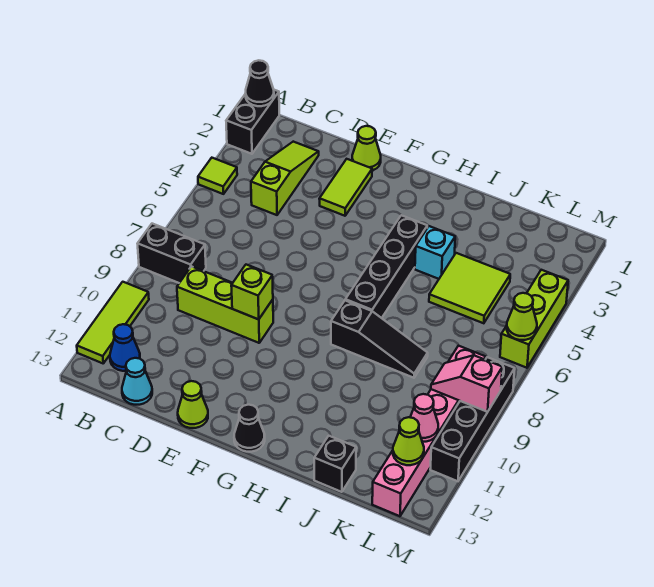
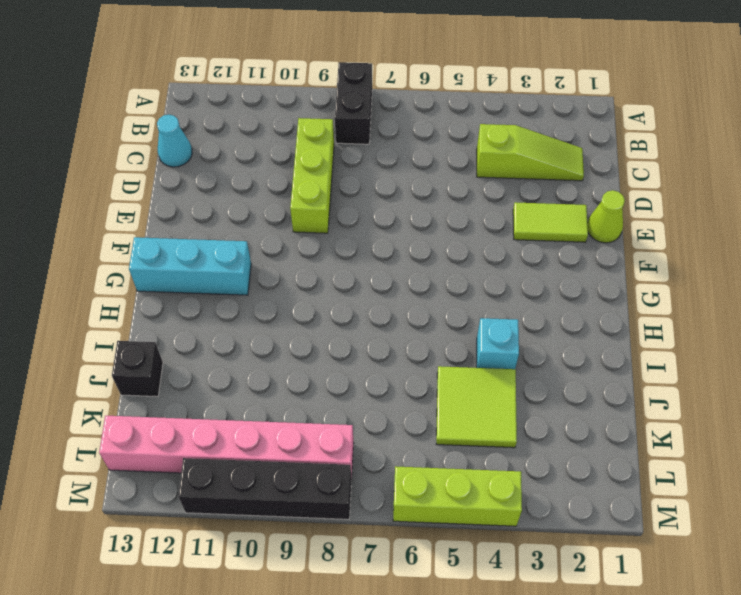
cyan brick G11:G13 level 1 -> black cone G13 level 1
none -> black brick A1:A2 level 1
none -> lime tile A4 level 1
none -> lime tile A10:A12 level 1

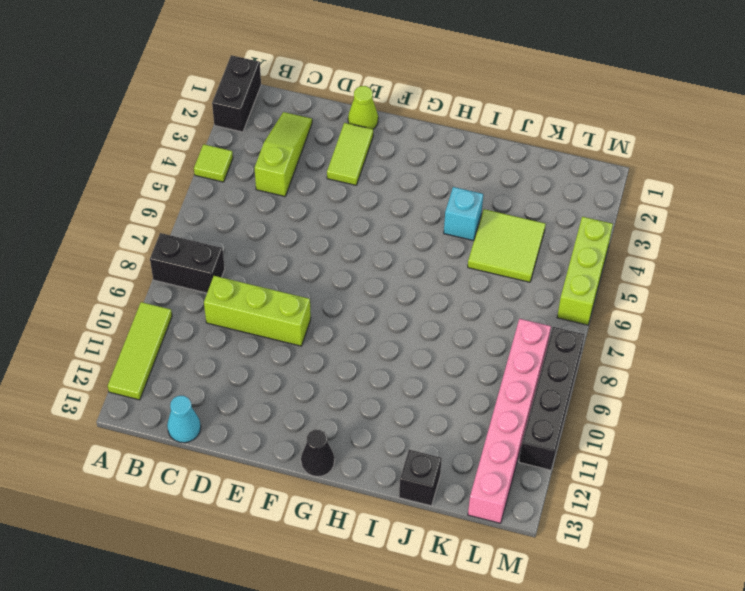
none -> blue cone B12 level 1
none -> lime cone E13 level 1
none -> black brick H4:H7 level 1

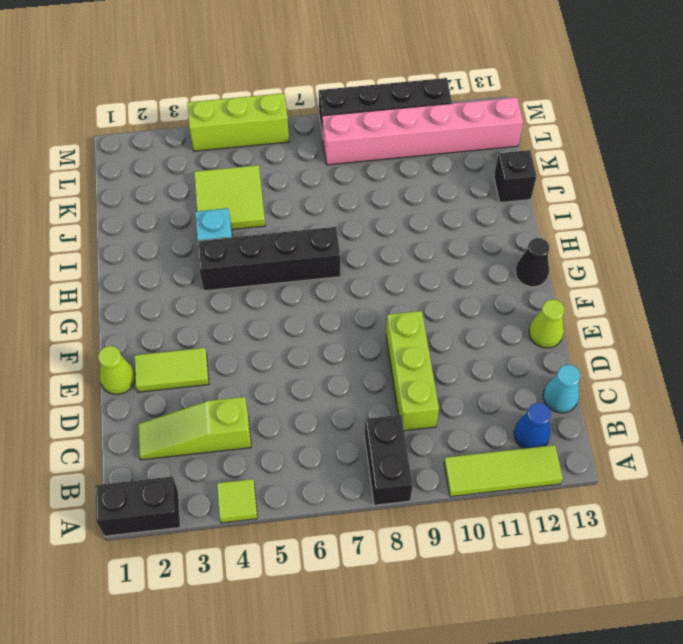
none -> black slope H8:J8 level 1 top H
none -> black cone A1 level 2
none -> lime brick E9 level 2

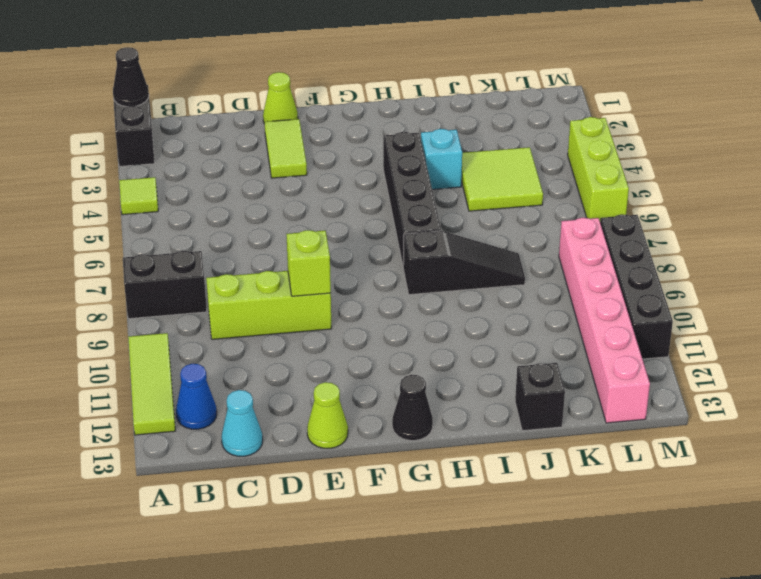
none -> lime slope C2:C4 level 1 top 4
none -> pink slope L9:M9 level 2 top M
none -> pink cone L11 level 2

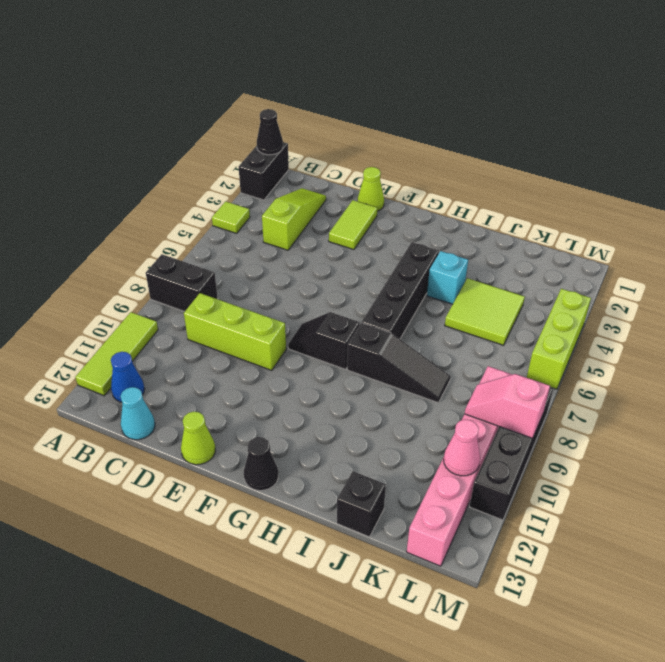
black slope F8:G8 level 1 top G -> none
none -> lime brick E9 level 2
none -> lime cone L12 level 2
none -> lime cone M6 level 2

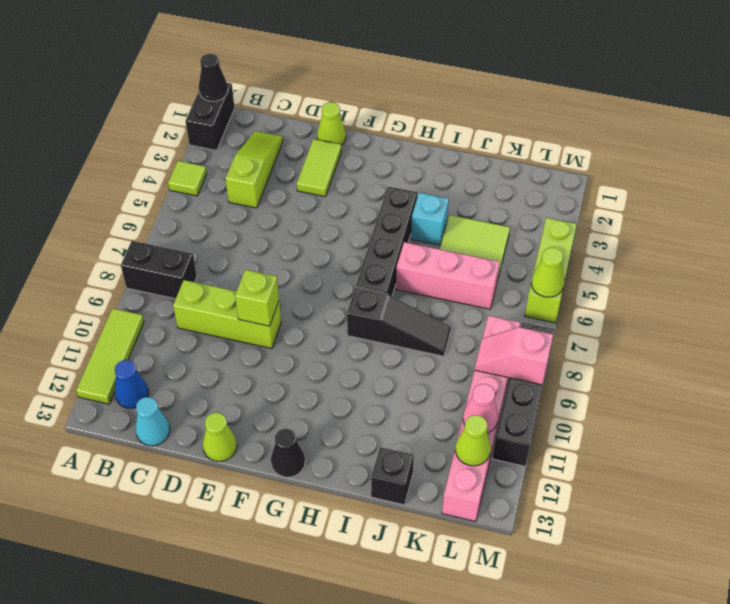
pink brick I6:K6 level 1 -> none

